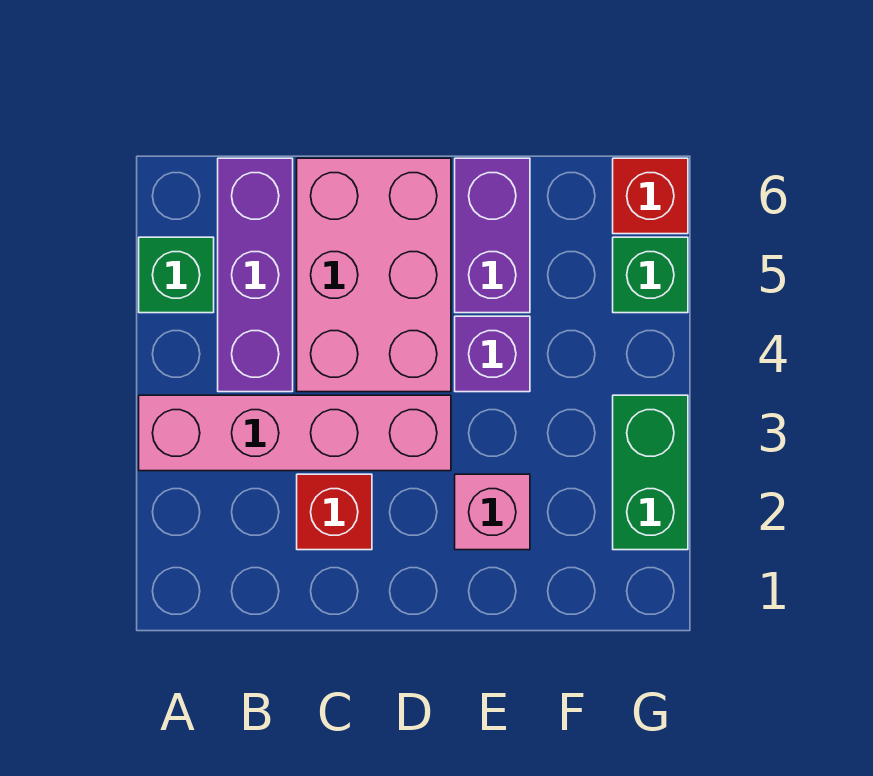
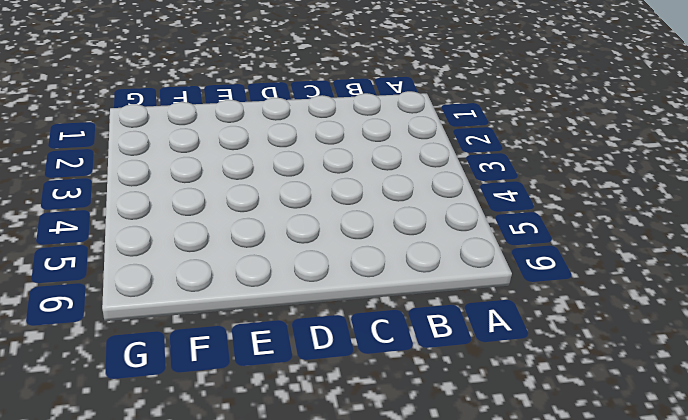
none -> pink brick A3:D3 level 1
none -> green brick A5 level 1

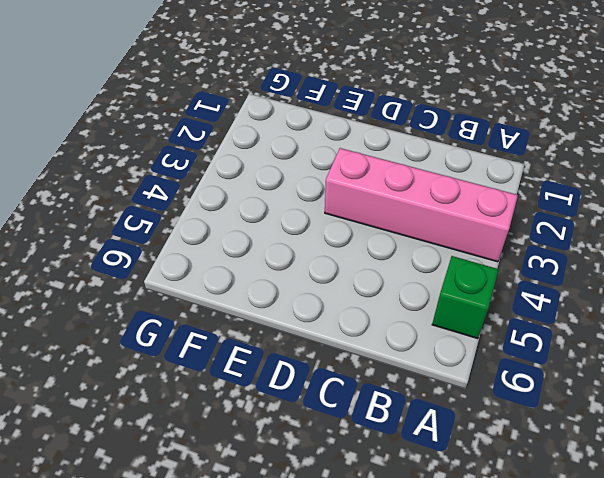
none -> purple brick B4:B6 level 1
none -> red brick C2 level 1

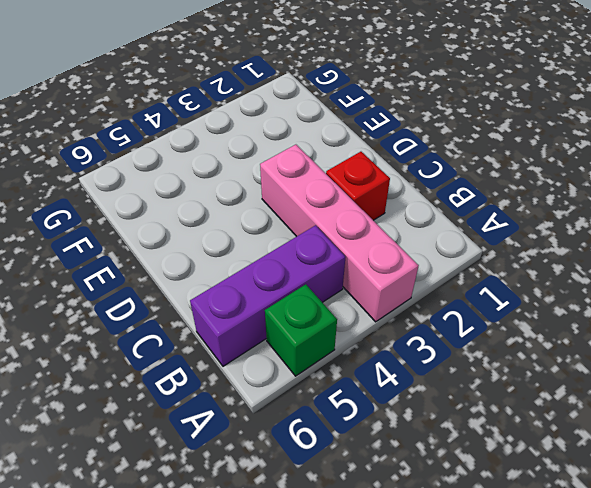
none -> pink brick C4:D6 level 1
none -> pink brick E2 level 1

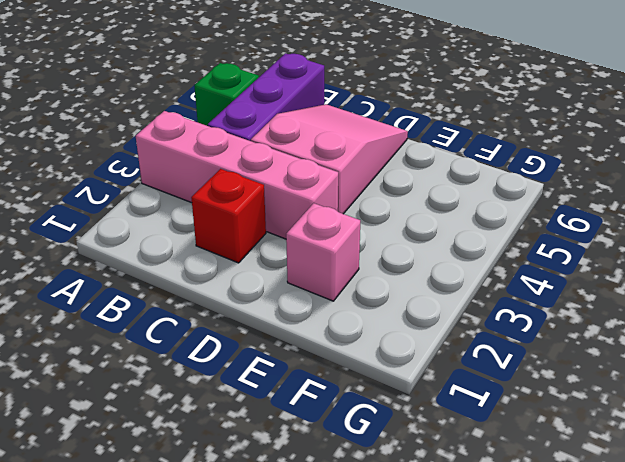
pink slope C4:D6 level 1 top 4 -> pink brick C4:D6 level 1
none -> purple brick E4 level 1
none -> purple brick E5:E6 level 1

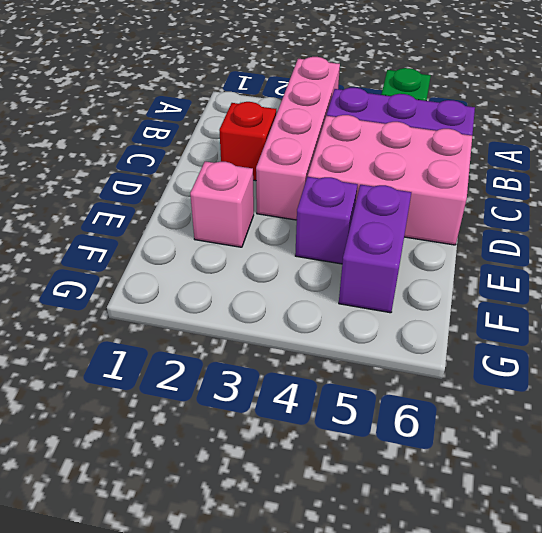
purple brick E5:F5 level 1 -> purple brick E5:E6 level 1
none -> green brick G2:G3 level 1
none -> green brick G5 level 1

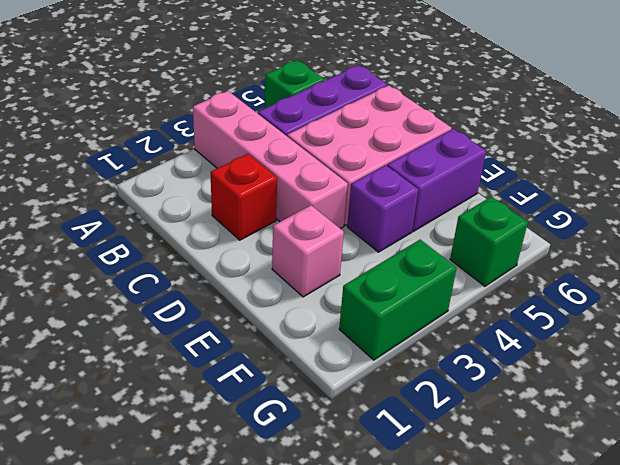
none -> red brick G6 level 1

